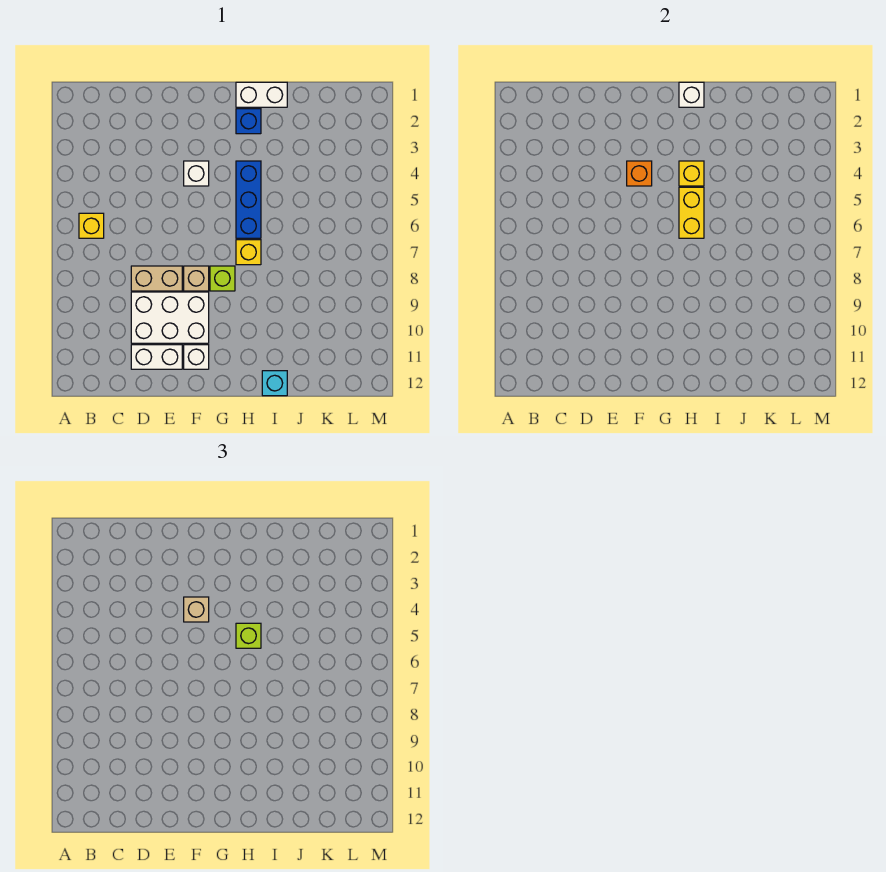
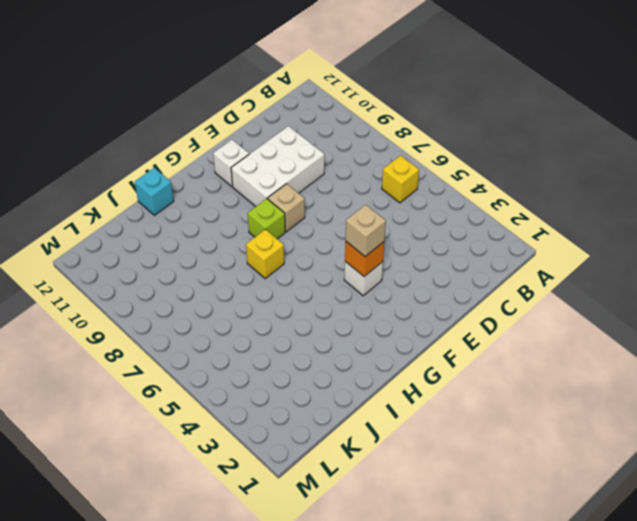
none -> tan brick D8:E8 level 1
none -> white brick D11:E11 level 1
none -> white brick H1:I1 level 1

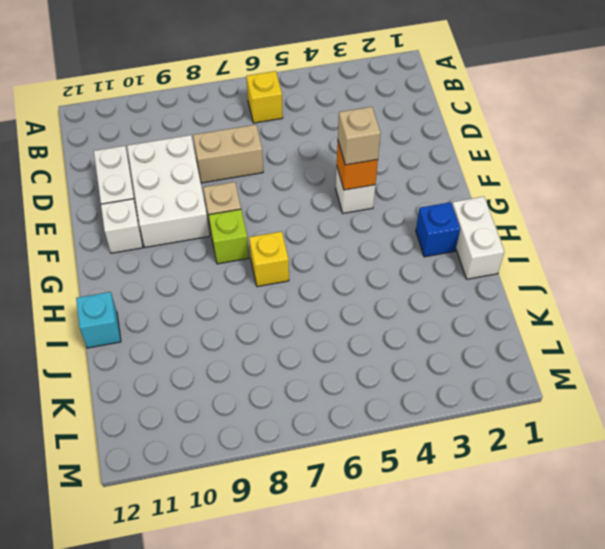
tan brick D7:D8 level 1 -> tan brick D8:E8 level 1
none -> blue brick H4:H6 level 1
none -> white brick H1 level 2
none -> yellow brick H4 level 2

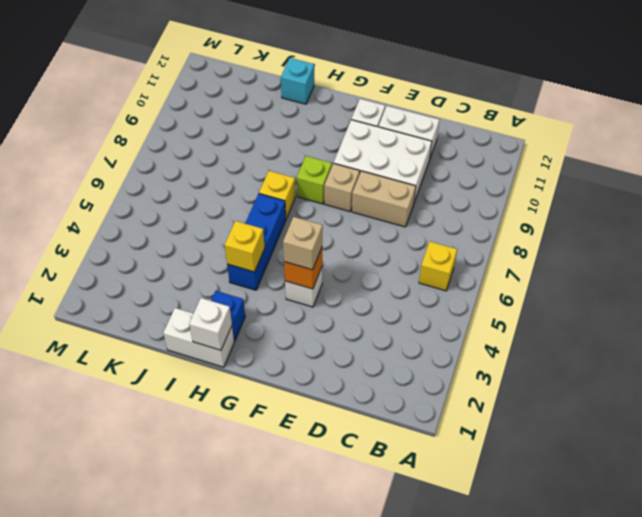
none -> yellow brick H5:H6 level 2
none -> lime brick H5 level 3

